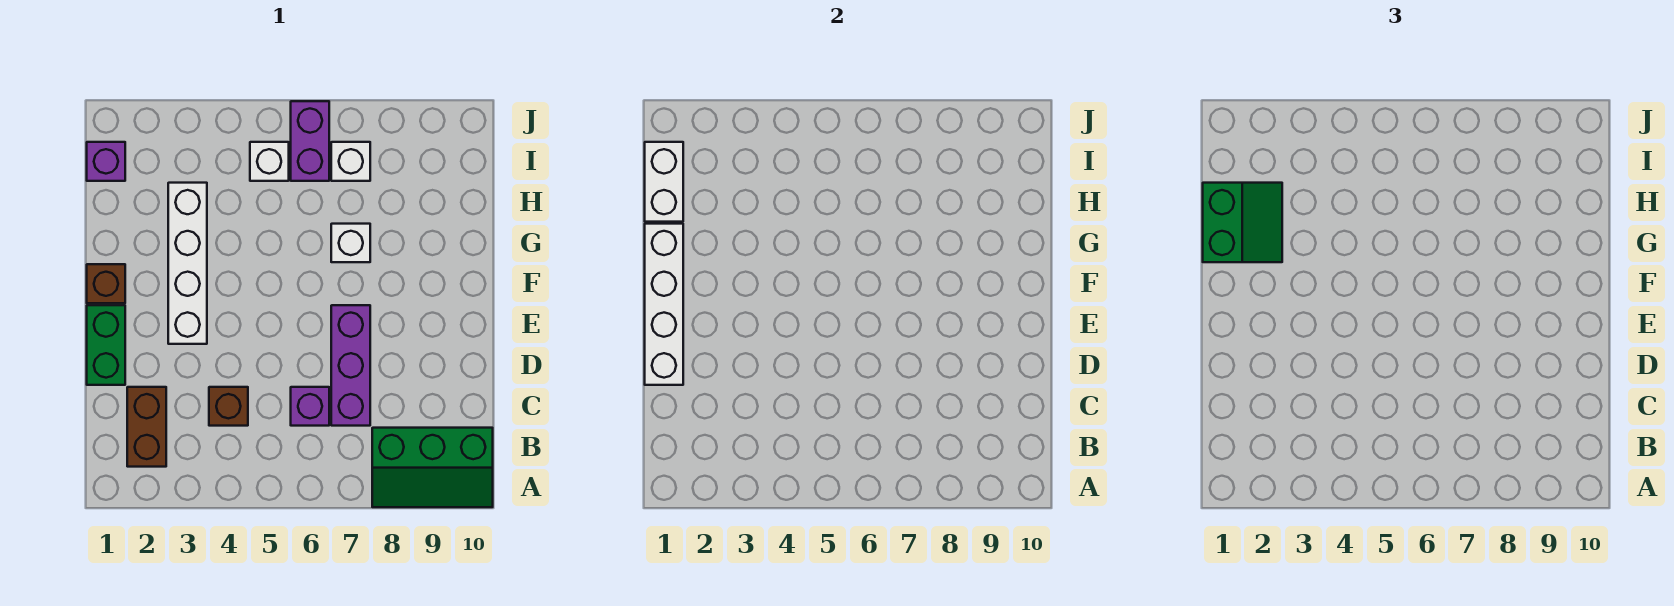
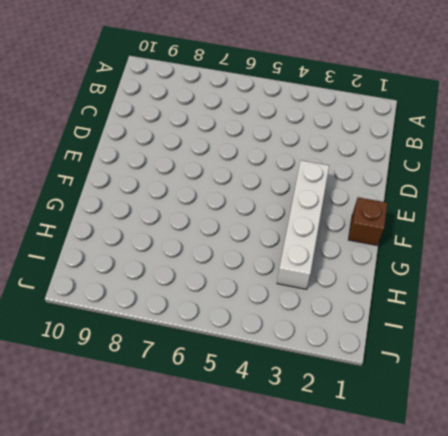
none -> green slope A8:B10 level 1 top B
none -> brown brick B2:C2 level 1
none -> brown brick C4 level 1

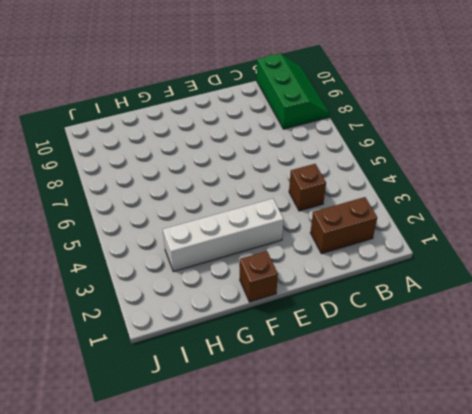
none -> purple brick C6 level 1
none -> purple brick C7:E7 level 1
none -> green brick D1:E1 level 1

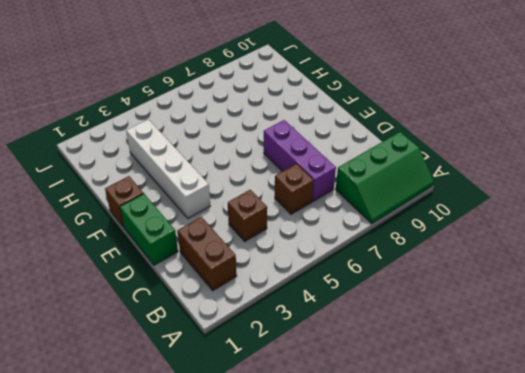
brown brick C6 level 1 -> purple brick C6 level 1
none -> white brick G7 level 1
none -> purple brick I1 level 1
none -> white brick I5 level 1

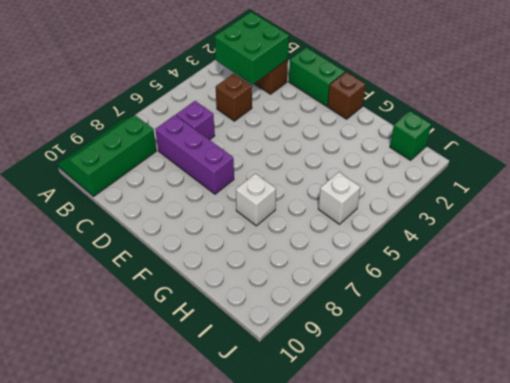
green brick B2:C3 level 2 -> none
green brick I1 level 1 -> purple brick I1 level 1
none -> white brick E3:H3 level 1
none -> purple brick I6:J6 level 1
none -> white brick I7 level 1

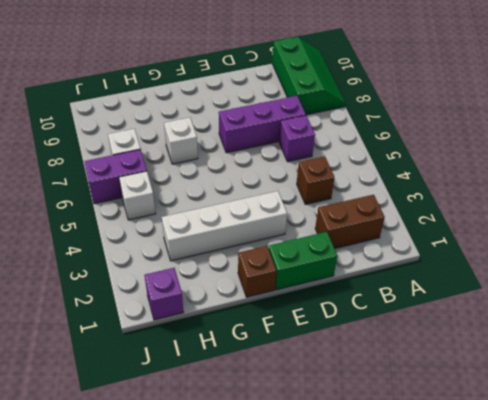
none -> white brick D1:G1 level 2
none -> white brick H1:I1 level 2
none -> green slope G1:H2 level 3 top 1

